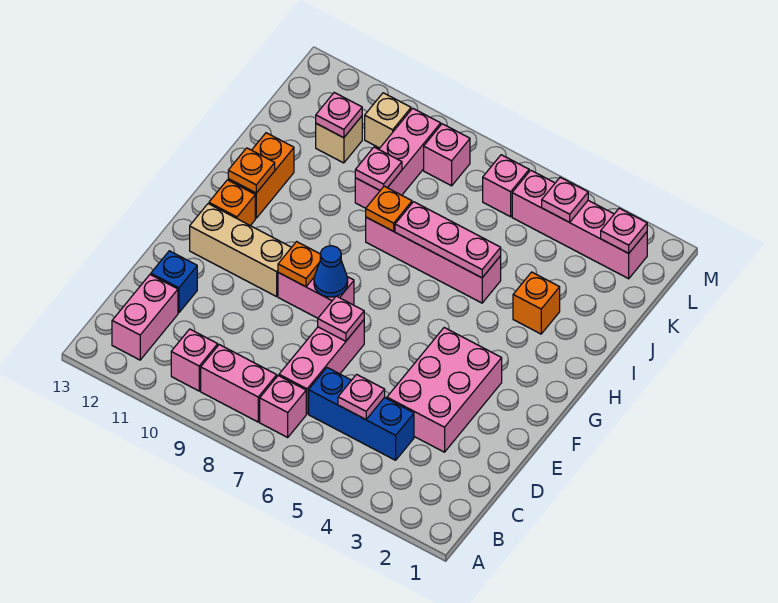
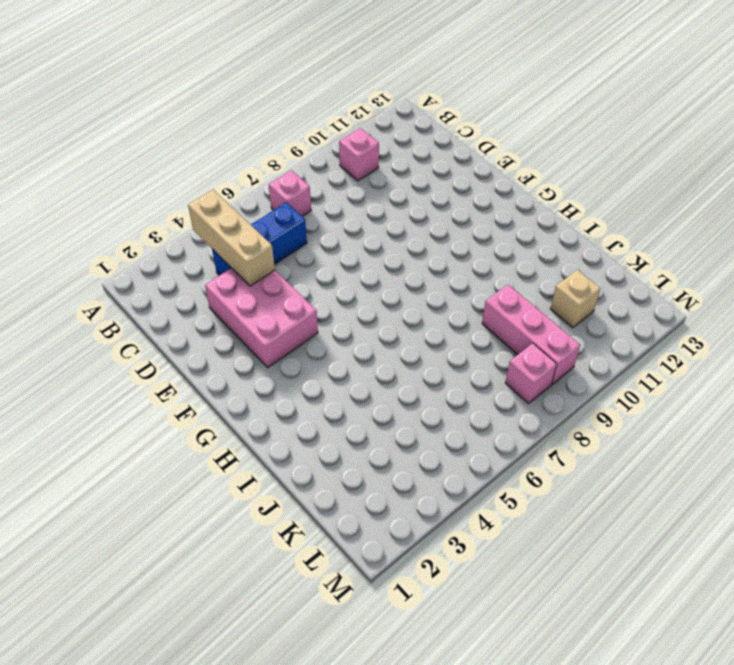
tan brick B4:D4 level 2 -> tan brick F10:F12 level 1
none -> pink brick B8:B9 level 1
none -> pink brick B12:C12 level 1
none -> pink brick C7:E7 level 1
none -> blue brick D12 level 1

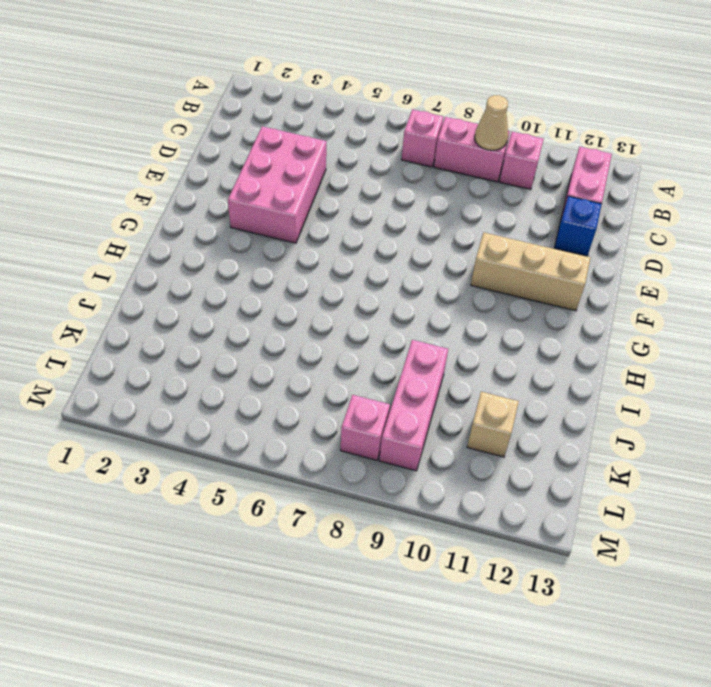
tan cone B9 level 2 -> none
none -> blue brick C4:C6 level 1
none -> pink brick C7:E7 level 1
none -> pink brick F8:F9 level 1
none -> orange brick G12 level 1

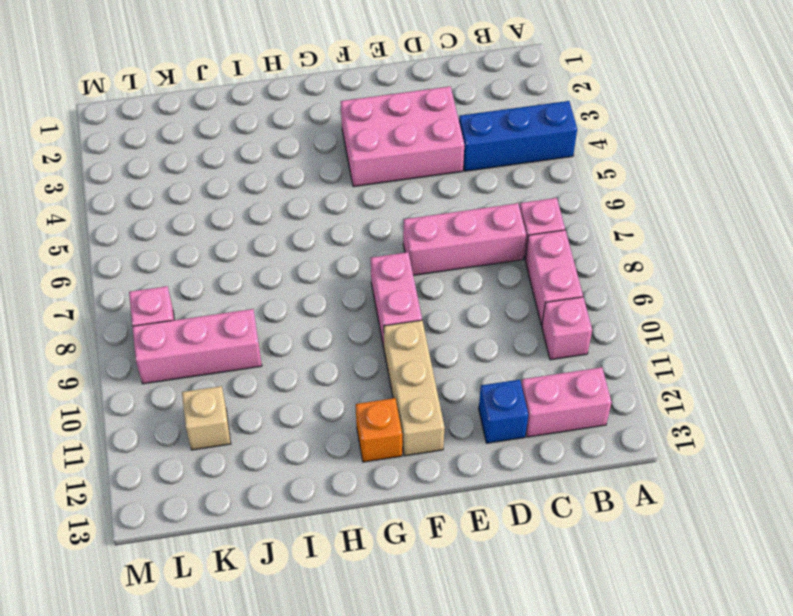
blue brick A4:C4 level 1 -> blue brick C4:C6 level 1
none -> orange brick H12:I12 level 1
none -> orange brick I3 level 1
none -> pink brick I5:I8 level 1
none -> pink brick L2:L5 level 1

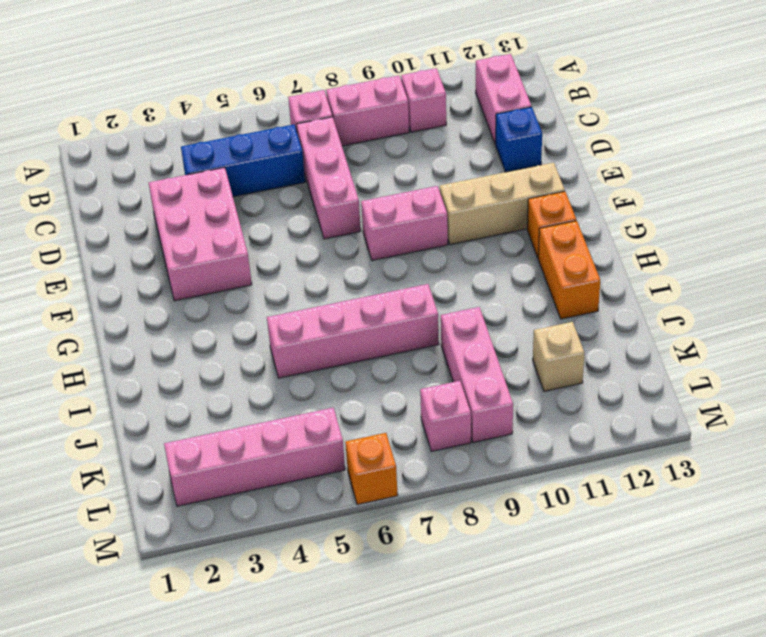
orange brick M6 level 1 -> orange brick I3 level 1
none -> pink brick L6 level 1
none -> tan brick L10 level 1
none -> pink plate C5 level 2
none -> pink plate E7 level 2

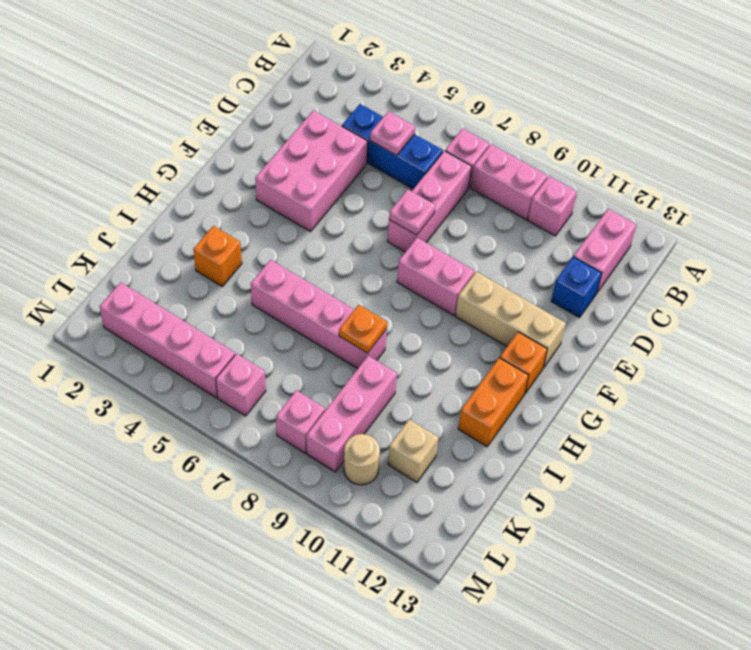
tan round brick L10 level 1 -> tan brick L10 level 1
none -> blue cone F8 level 2
none -> orange plate F9 level 2
none -> orange plate H12 level 2
none -> pink plate I5:I7 level 2

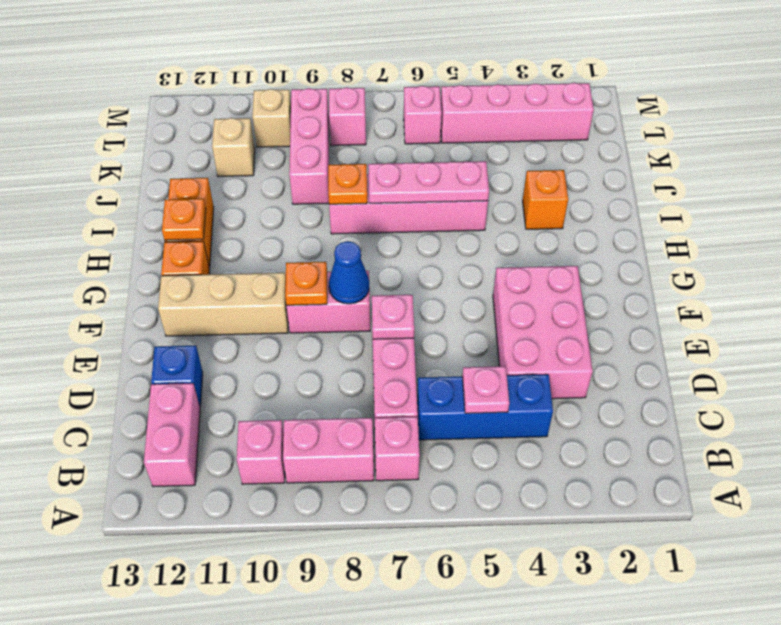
none -> pink plate J9 level 2
none -> pink plate K11 level 2
none -> pink plate L2 level 2
none -> pink plate L4 level 2

